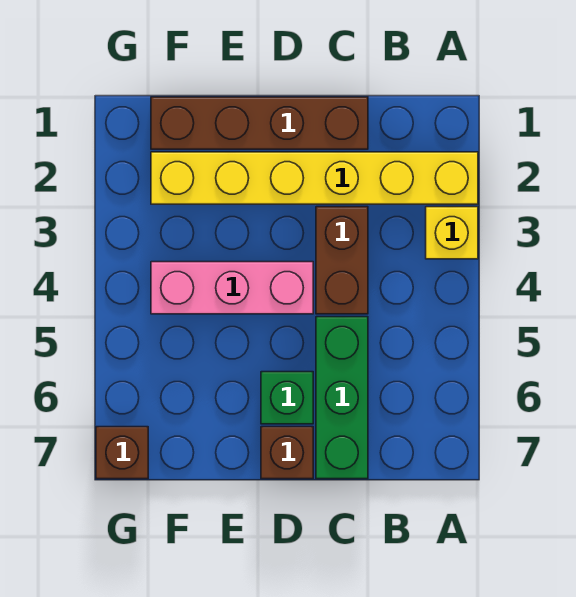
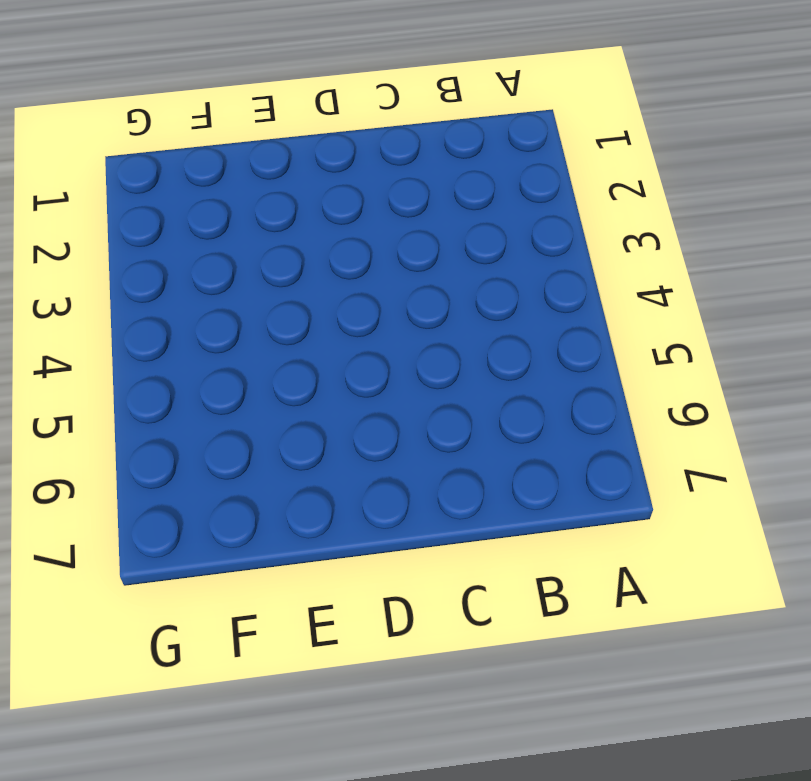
none -> yellow brick A2:F2 level 1
none -> yellow brick A3 level 1

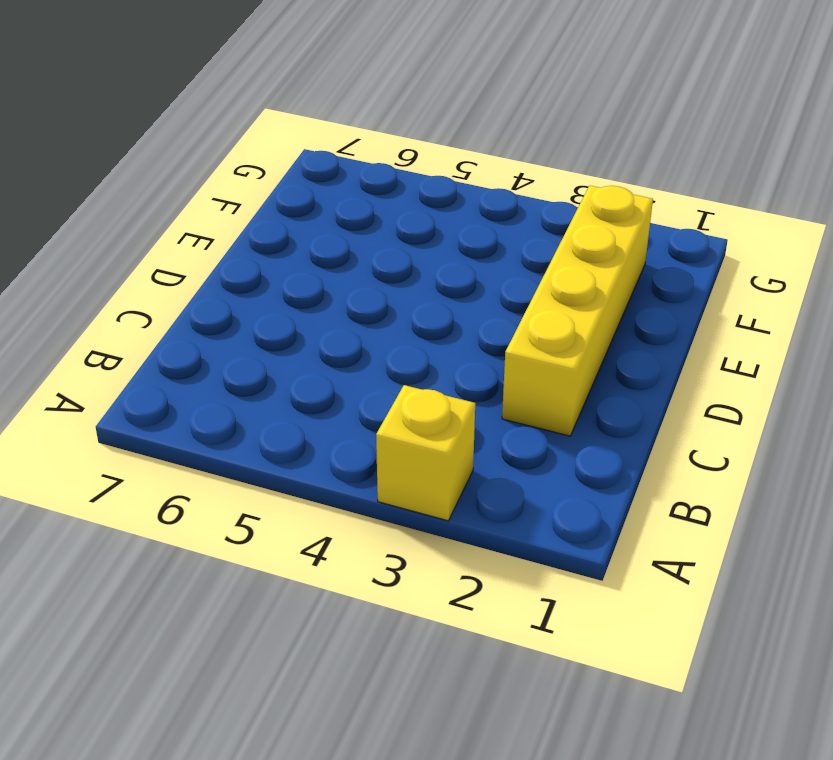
yellow brick C2:F2 level 1 -> yellow brick A2:F2 level 1
none -> brown brick C1:F1 level 1
none -> brown brick C3:C4 level 1

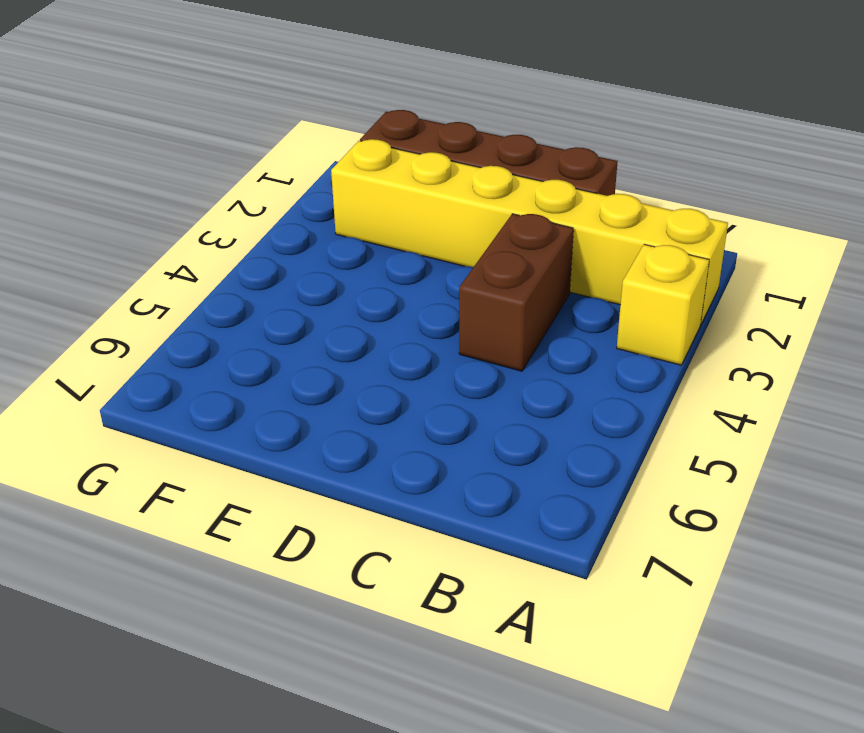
none -> green brick C5:C7 level 1
none -> pink brick D4:F4 level 1

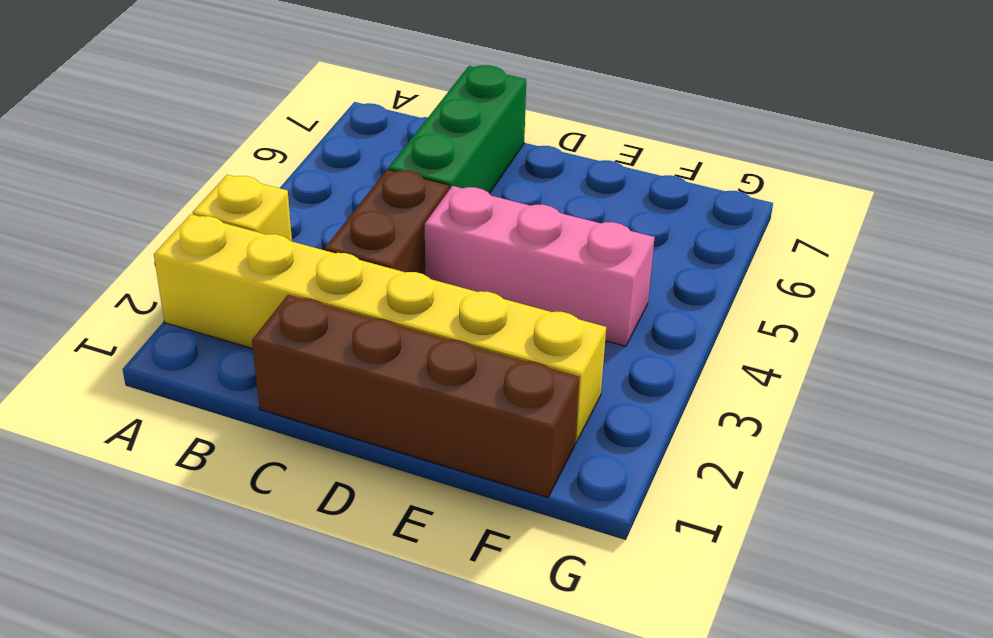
none -> green brick D6 level 1
none -> brown brick D7 level 1

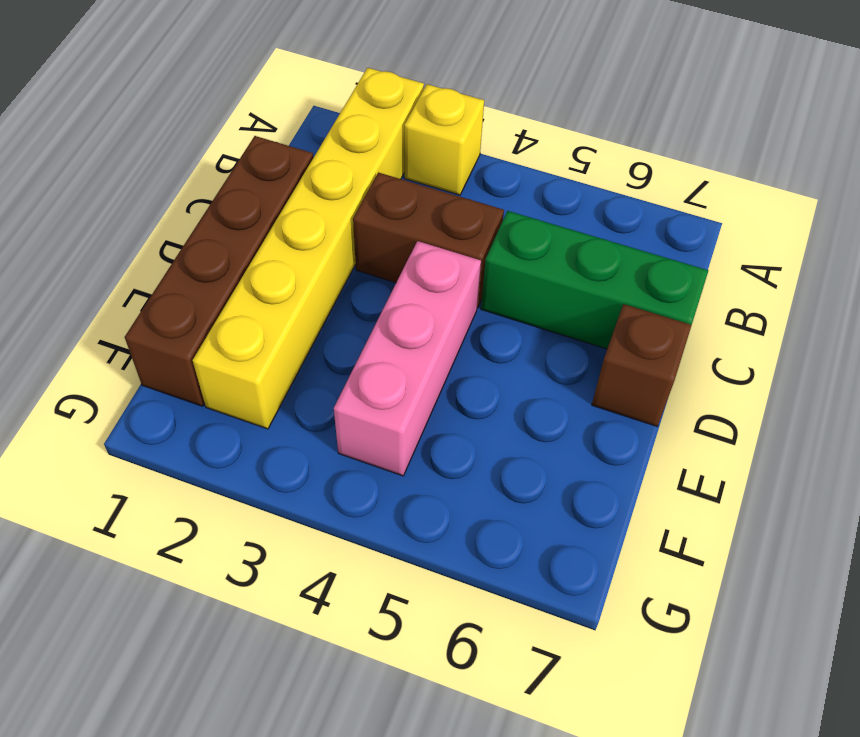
none -> green brick D6 level 1
none -> brown brick G7 level 1

